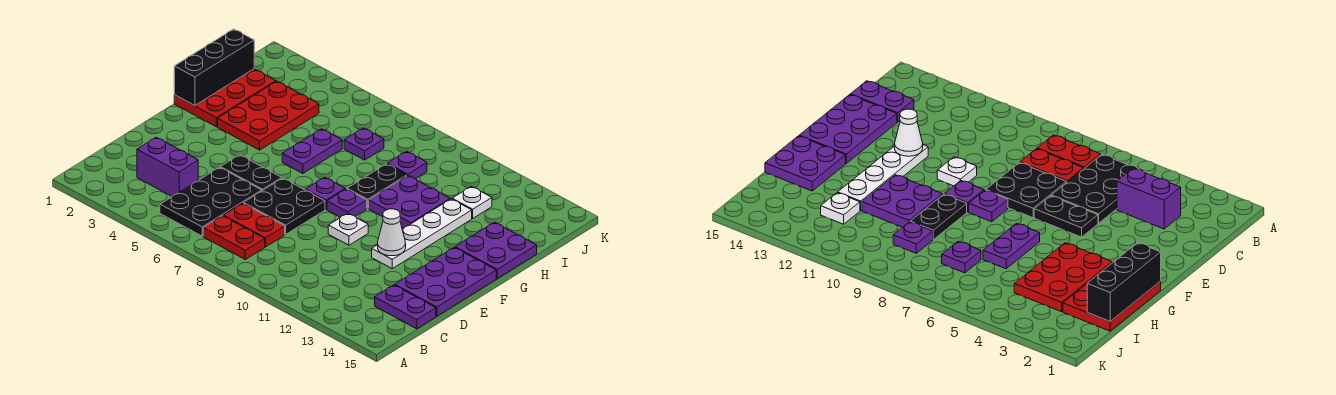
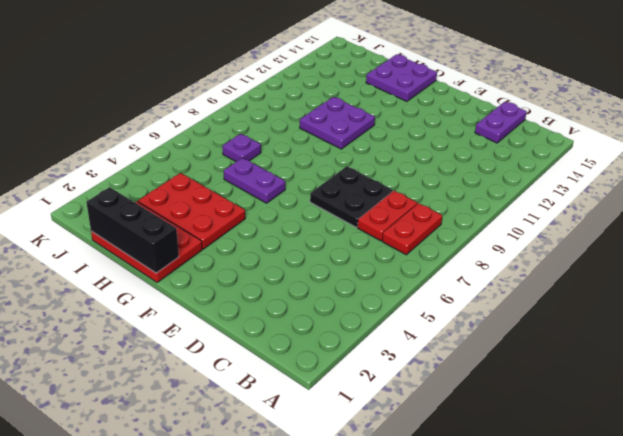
none -> black plate B5:D6 level 1
none -> purple brick C3:C4 level 1
none -> purple plate D14:F15 level 1

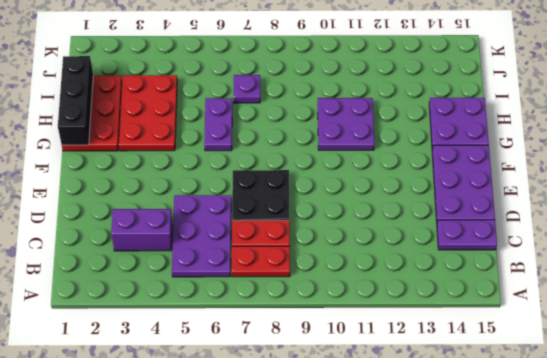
purple plate B5:D6 level 1 -> black plate B5:D6 level 1
none -> black plate E5:E6 level 1
none -> white plate E10 level 1
none -> white plate E12:H12 level 1

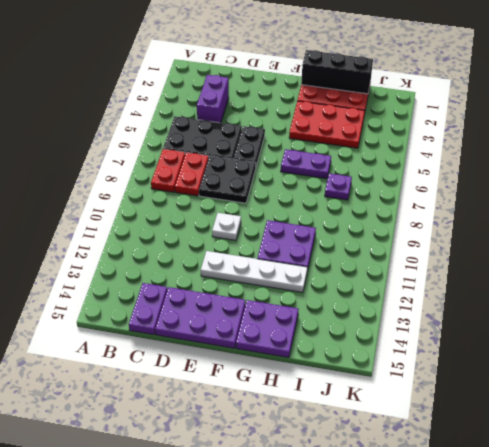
none -> purple plate F8 level 1
none -> purple plate F9 level 1
none -> black plate G9:H9 level 1

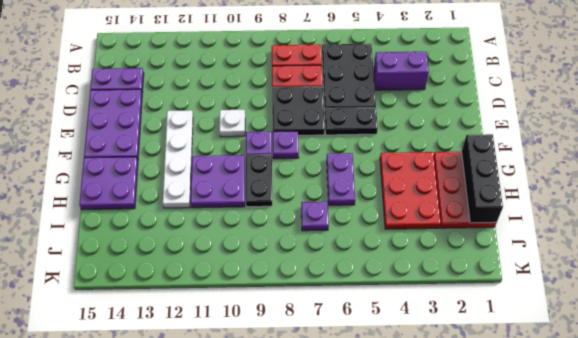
none -> purple plate I9 level 1
none -> white plate I12 level 1
none -> white cone E12 level 2

